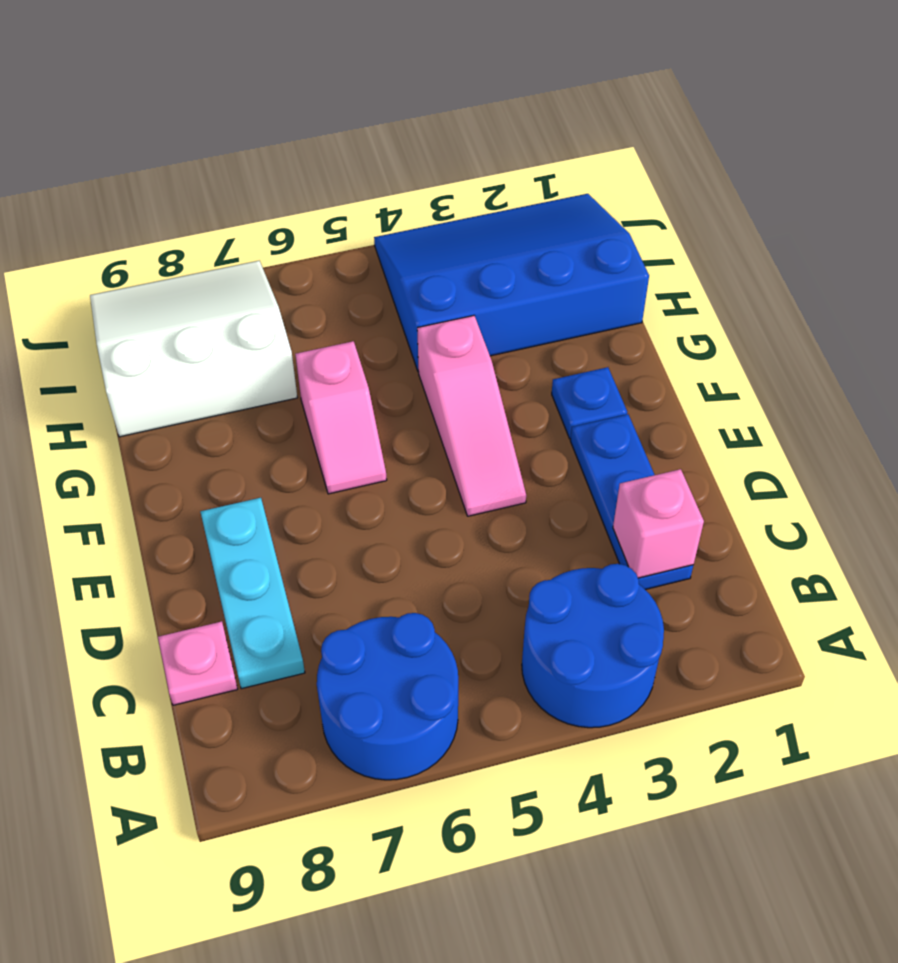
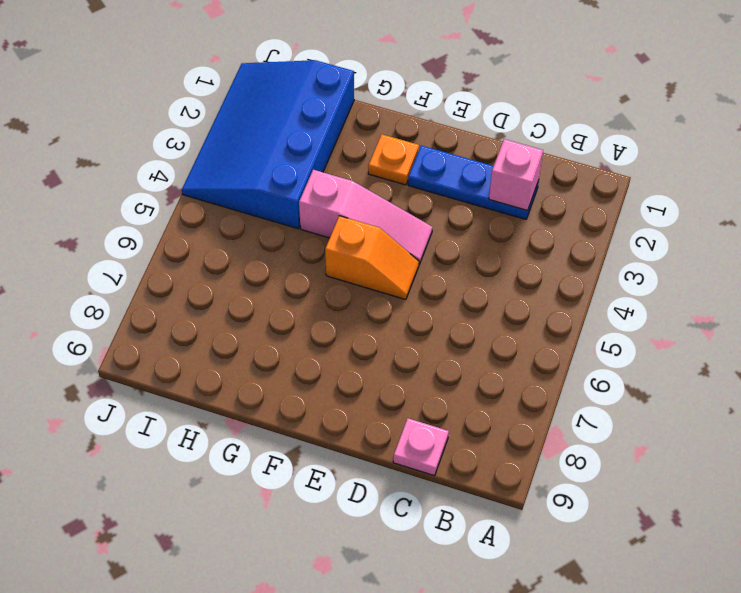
orange slope E5:F5 level 1 top F -> none
orange plate F2 level 1 -> blue plate F2 level 1
none -> blue round brick A3:B4 level 1
none -> blue round brick A6:B7 level 1

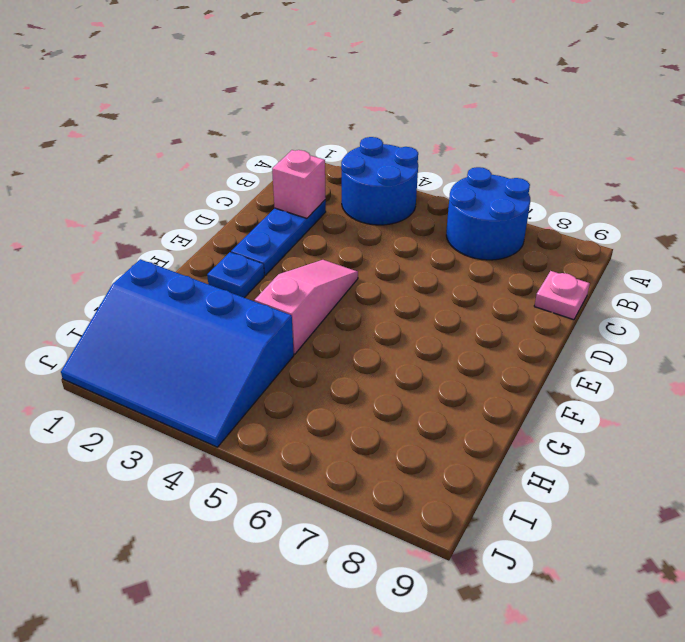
none -> cyan plate C8:E8 level 1
none -> pink slope F6:G6 level 1 top G

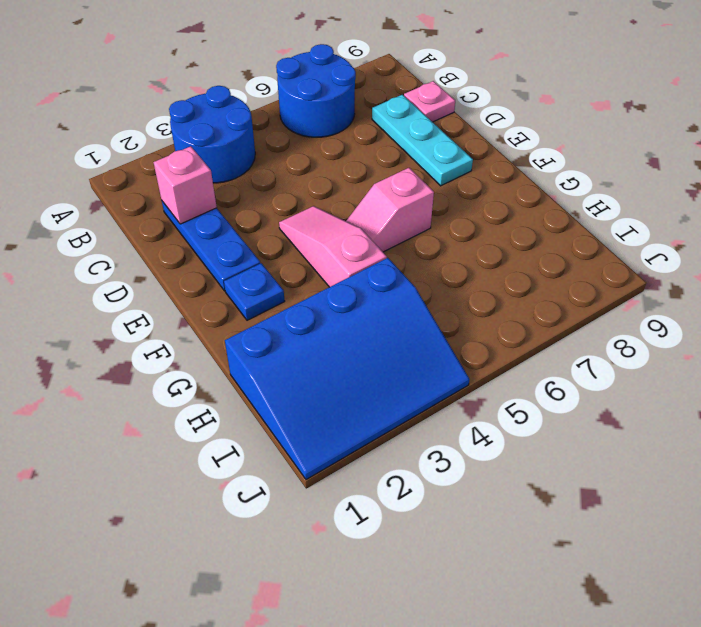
pink slope F5:F6 level 1 top 6 -> pink slope F6:G6 level 1 top G
none -> white slope H7:J9 level 1 top H

